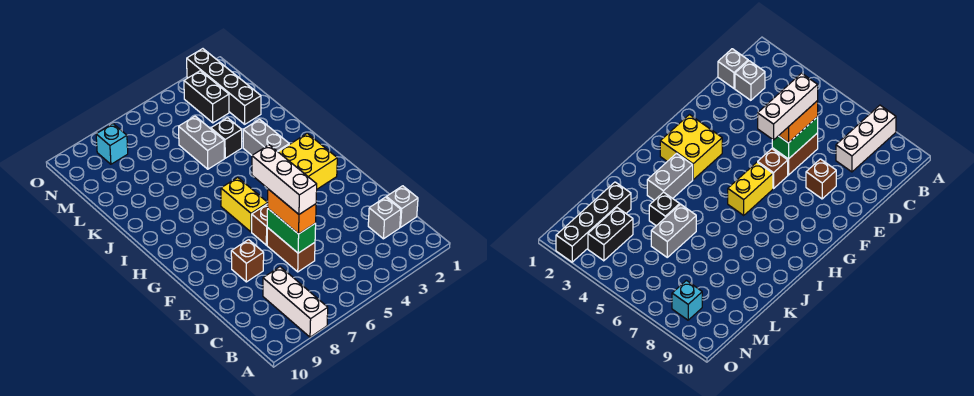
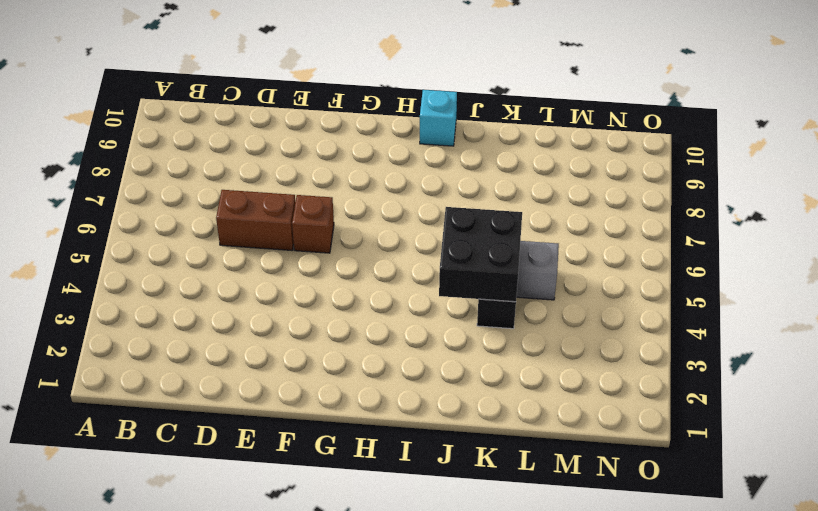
cyan brick I10 level 1 -> cyan brick N8 level 1
black brick J4:K5 level 2 -> none
none -> white brick A8:C8 level 1
none -> grey brick C1 level 1
none -> grey brick C2 level 1

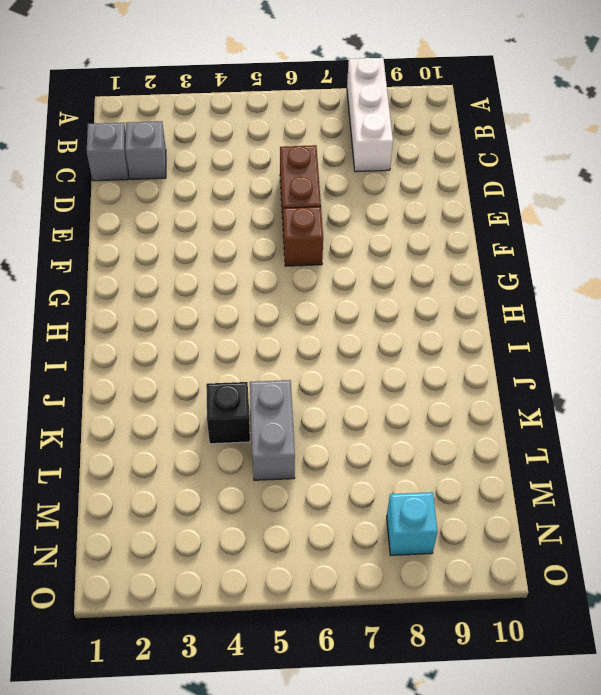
none -> brown brick E8 level 1
none -> yellow brick G2:H3 level 1
none -> yellow brick G6:H6 level 1

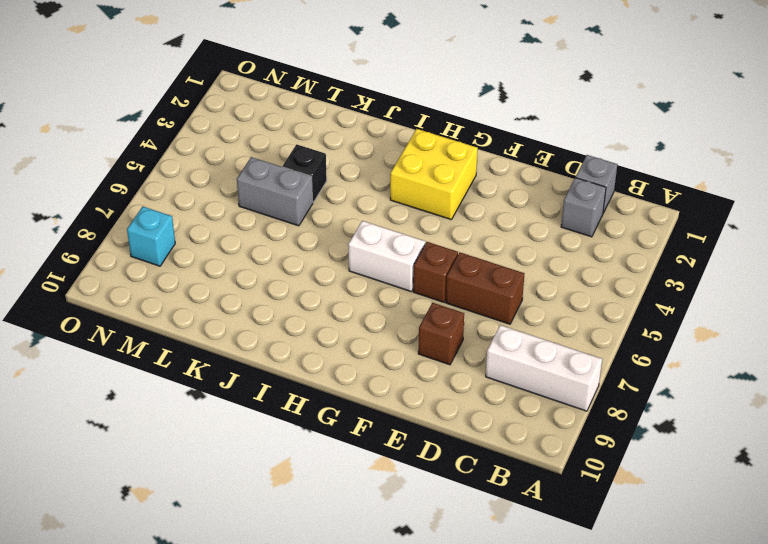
white brick G6:H6 level 1 -> yellow brick G6:H6 level 1
none -> grey brick I3:J3 level 1
none -> black brick L2:O2 level 1
none -> black brick M3:N3 level 1

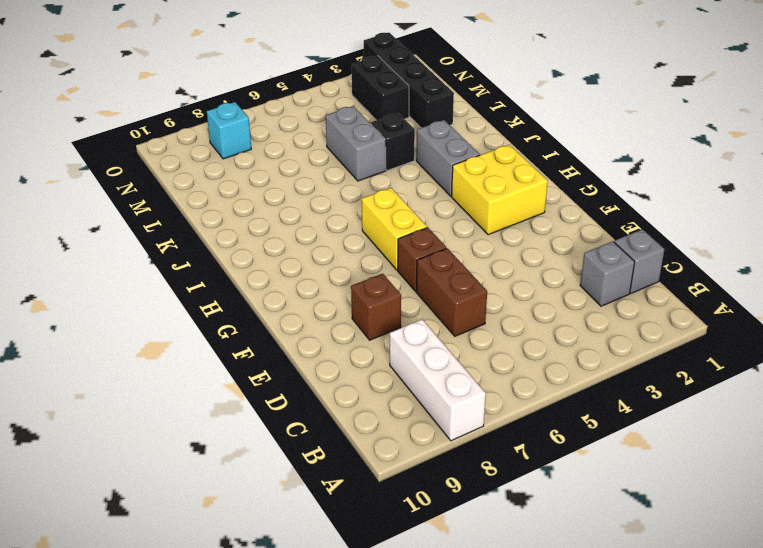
none -> green brick D6:E6 level 2
none -> orange brick D6:E6 level 3
none -> white brick D6:F6 level 4

